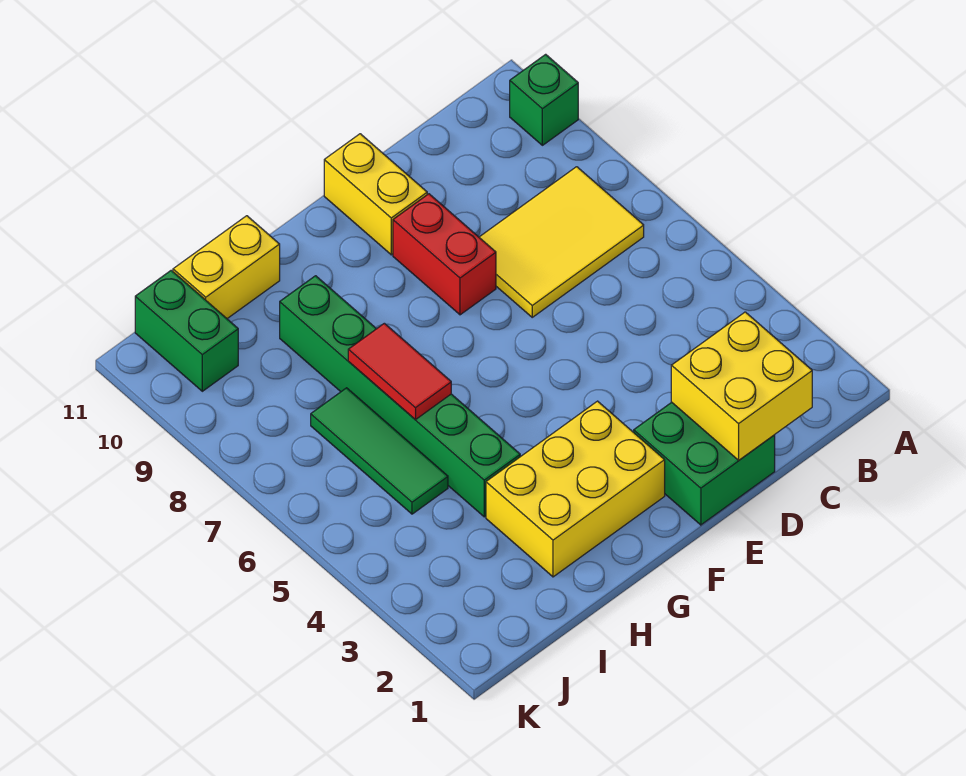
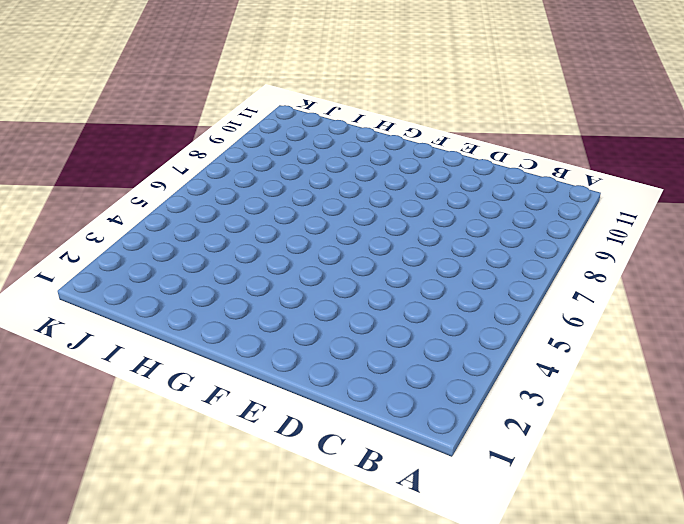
none -> green brick A10 level 1
none -> yellow tile B7:D8 level 1
none -> green brick D1:E2 level 1

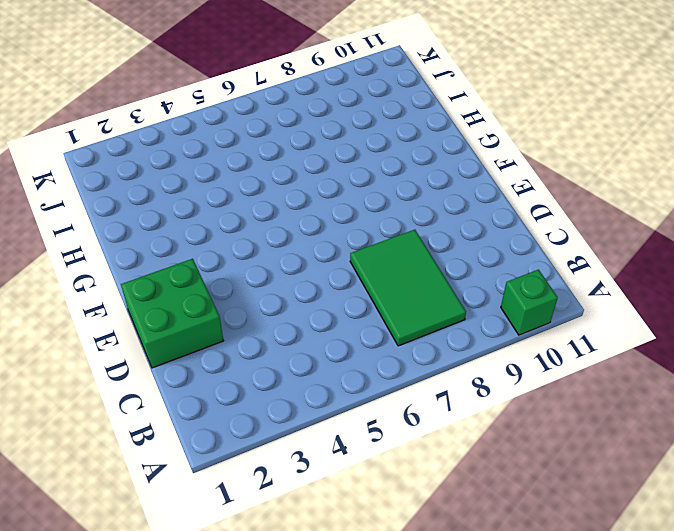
green tile B7:D8 level 1 -> yellow tile B7:D8 level 1
none -> red brick E8:E9 level 1
none -> yellow brick E10:E11 level 1
none -> yellow brick F2:H3 level 1

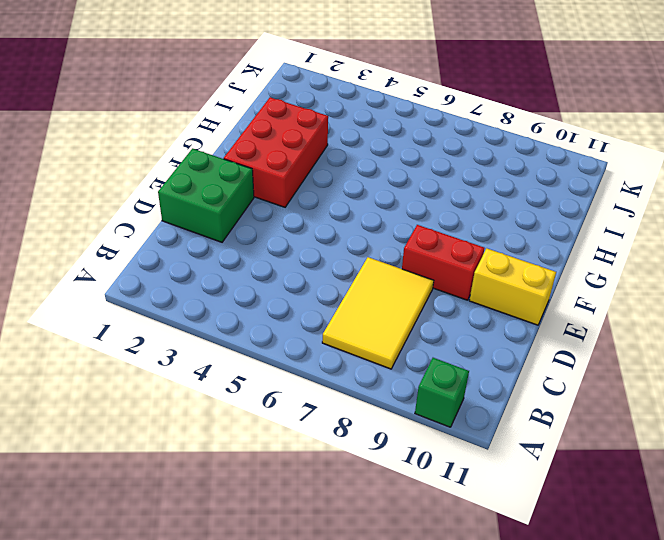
red brick F2:H3 level 1 -> yellow brick F2:H3 level 1
none -> green brick H4:H9 level 1
none -> yellow brick H11:I11 level 1
none -> green tile I5:I7 level 1

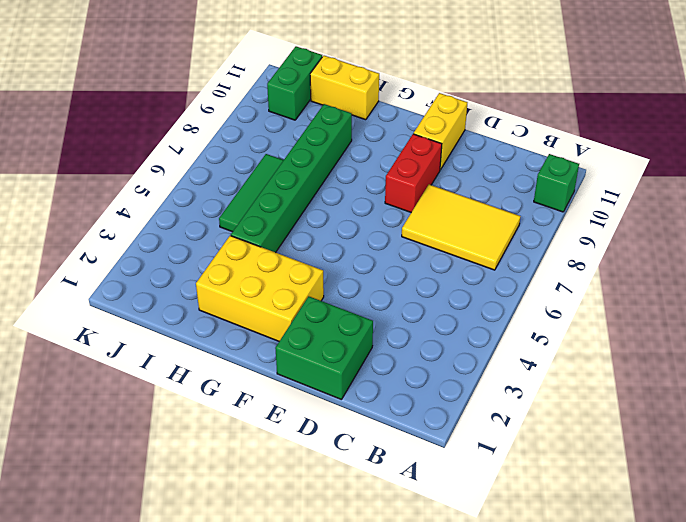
none -> yellow brick C1:D2 level 2
none -> red tile H6:H7 level 2

